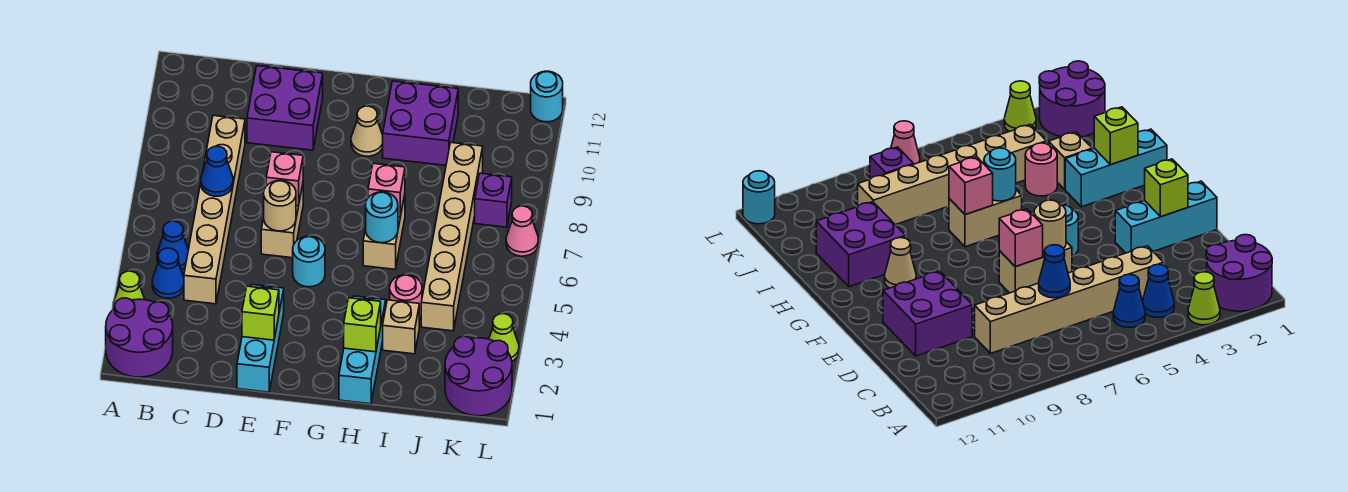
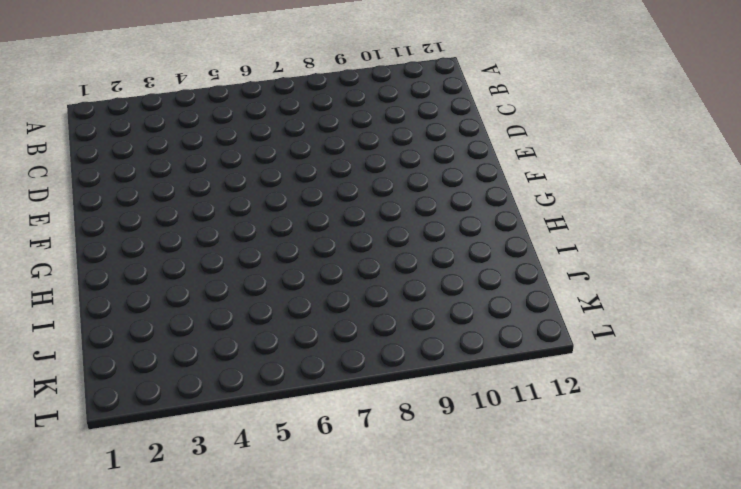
none -> purple round brick A1:B2 level 1
none -> lime cone A3 level 1
none -> blue cone B4 level 1

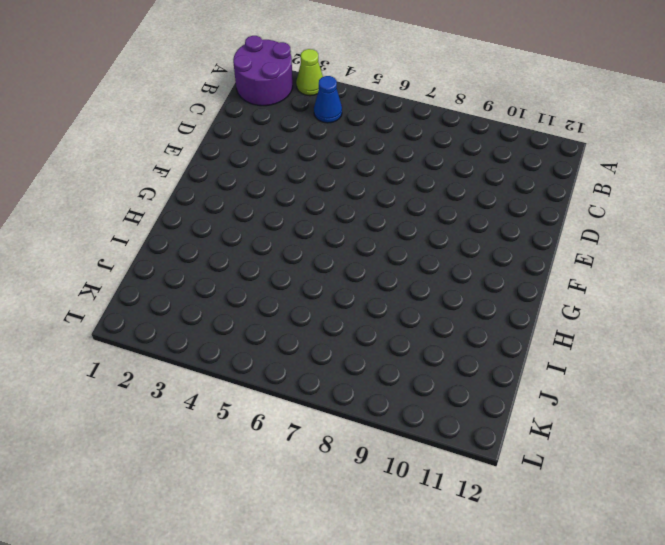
none -> blue cone B5 level 1
none -> tan brick C4:C9 level 1
none -> purple brick D10:E11 level 1

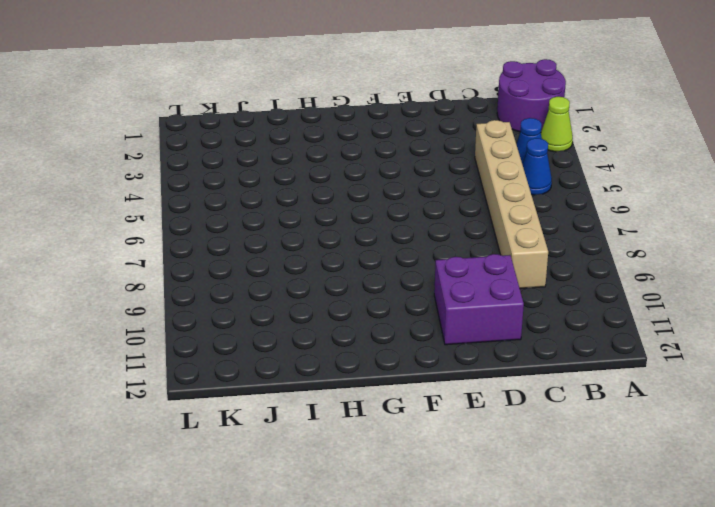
none -> cyan brick E1:E3 level 1
none -> tan brick E6:E7 level 1
none -> cyan round brick F5 level 1

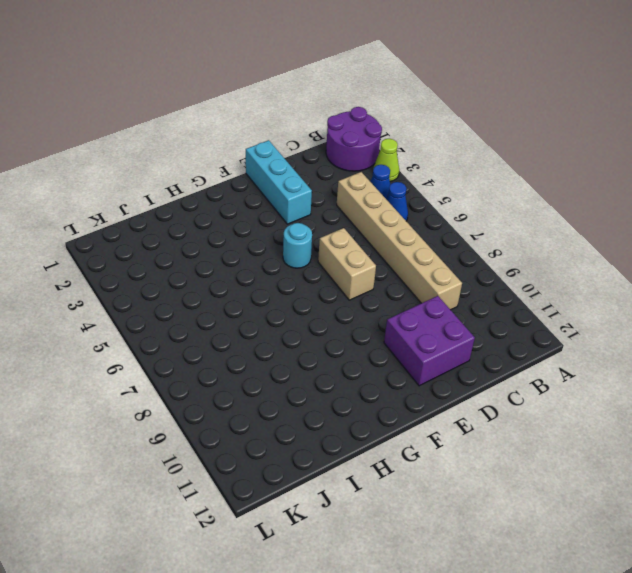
none -> tan cone G10 level 1
none -> cyan brick H1:H3 level 1
none -> tan brick H6:H7 level 1

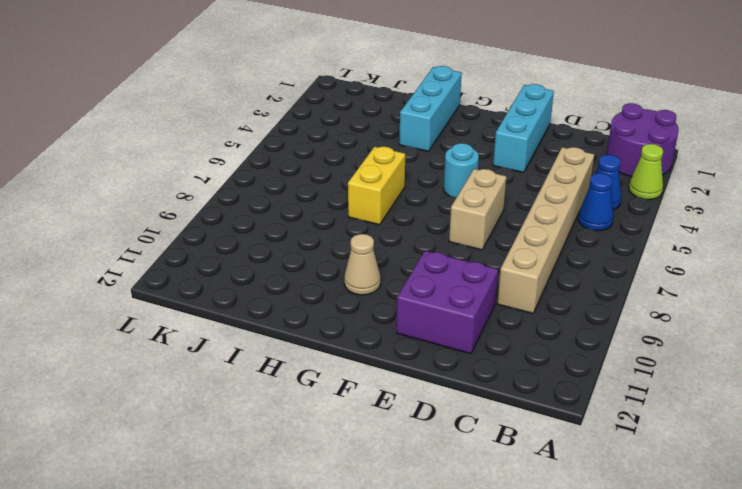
yellow brick H6:H7 level 1 -> tan brick H6:H7 level 1
none -> purple brick H10:I11 level 1
none -> tan brick I3 level 1
none -> pink round brick I4 level 1

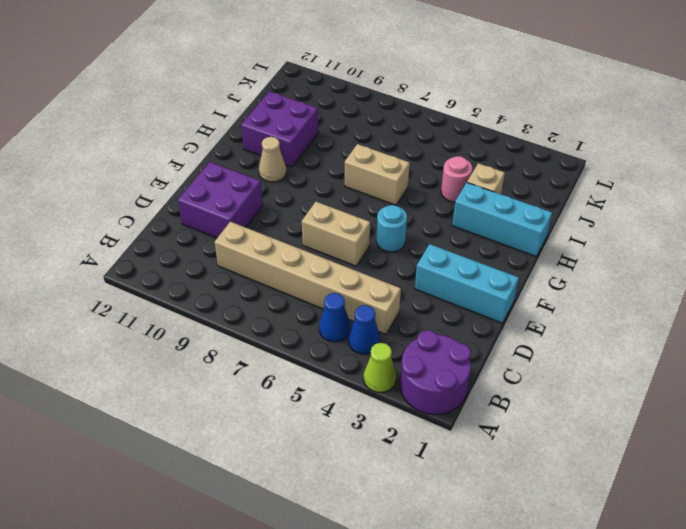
none -> tan brick J4:J9 level 1
none -> purple round brick K1:L2 level 1
none -> purple brick K8 level 1

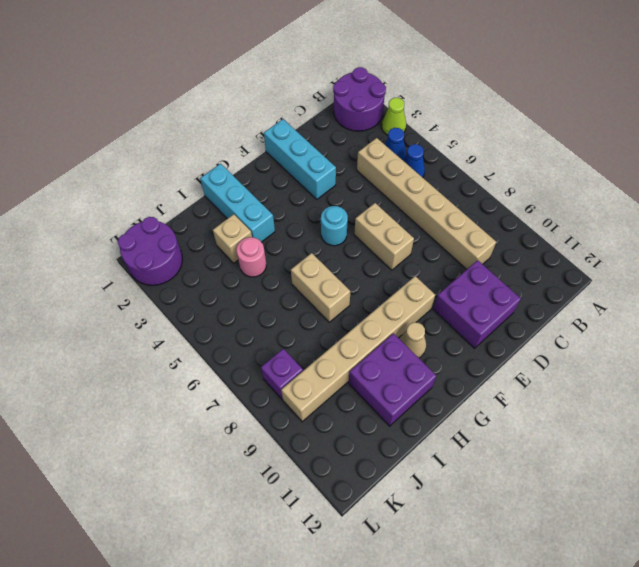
tan brick F9:K9 level 1 -> tan brick J4:J9 level 1
none -> lime cone L3 level 1
none -> pink cone L7 level 1
none -> cyan round brick L12 level 1

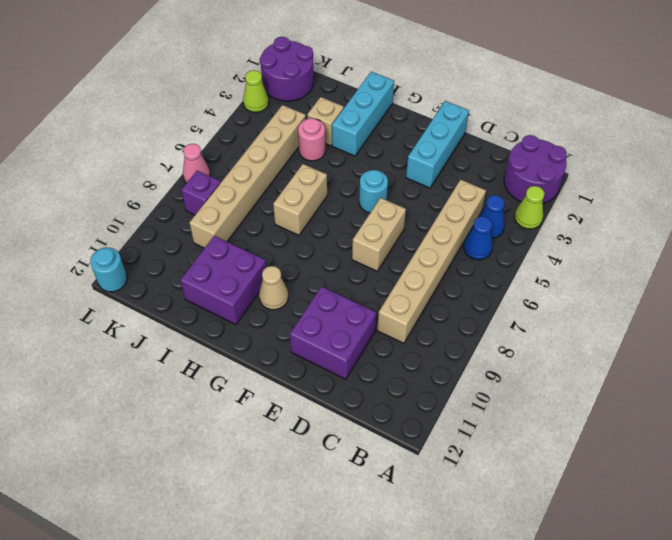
none -> blue cone C7 level 2
none -> lime brick E2 level 2
none -> tan round brick E6 level 2

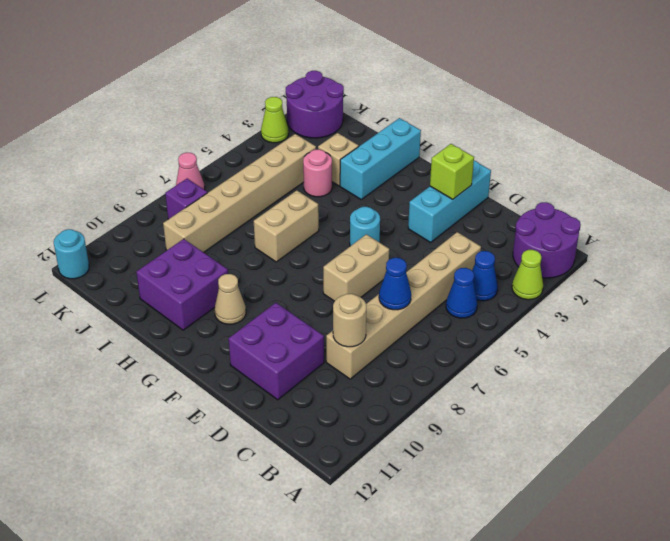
tan round brick C9 level 2 -> tan round brick E6 level 2
none -> pink brick E7 level 2
none -> lime brick H2 level 2
none -> cyan round brick H6 level 2

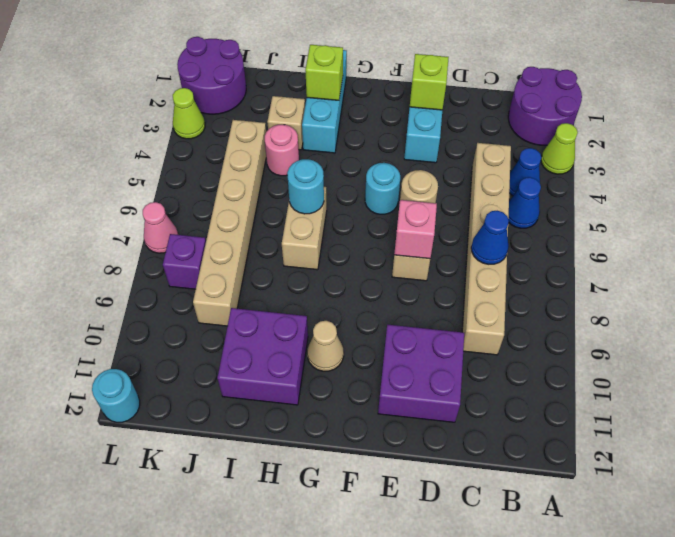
none -> pink brick H7 level 2

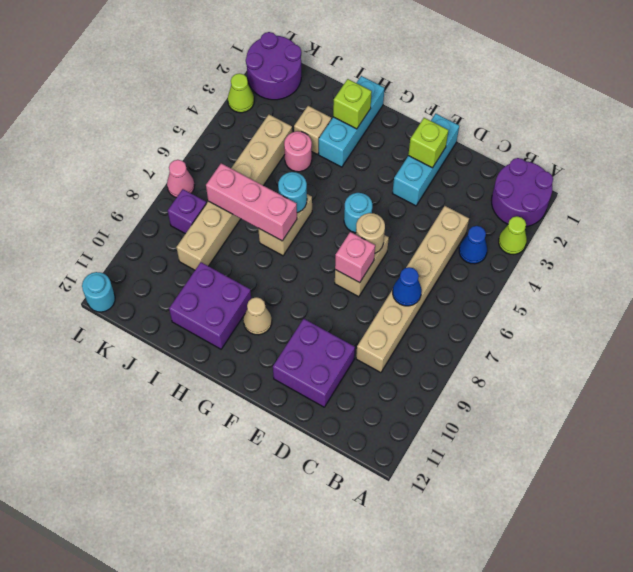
pink brick H7:J7 level 2 -> pink brick H7 level 2
none -> blue cone B5 level 1

